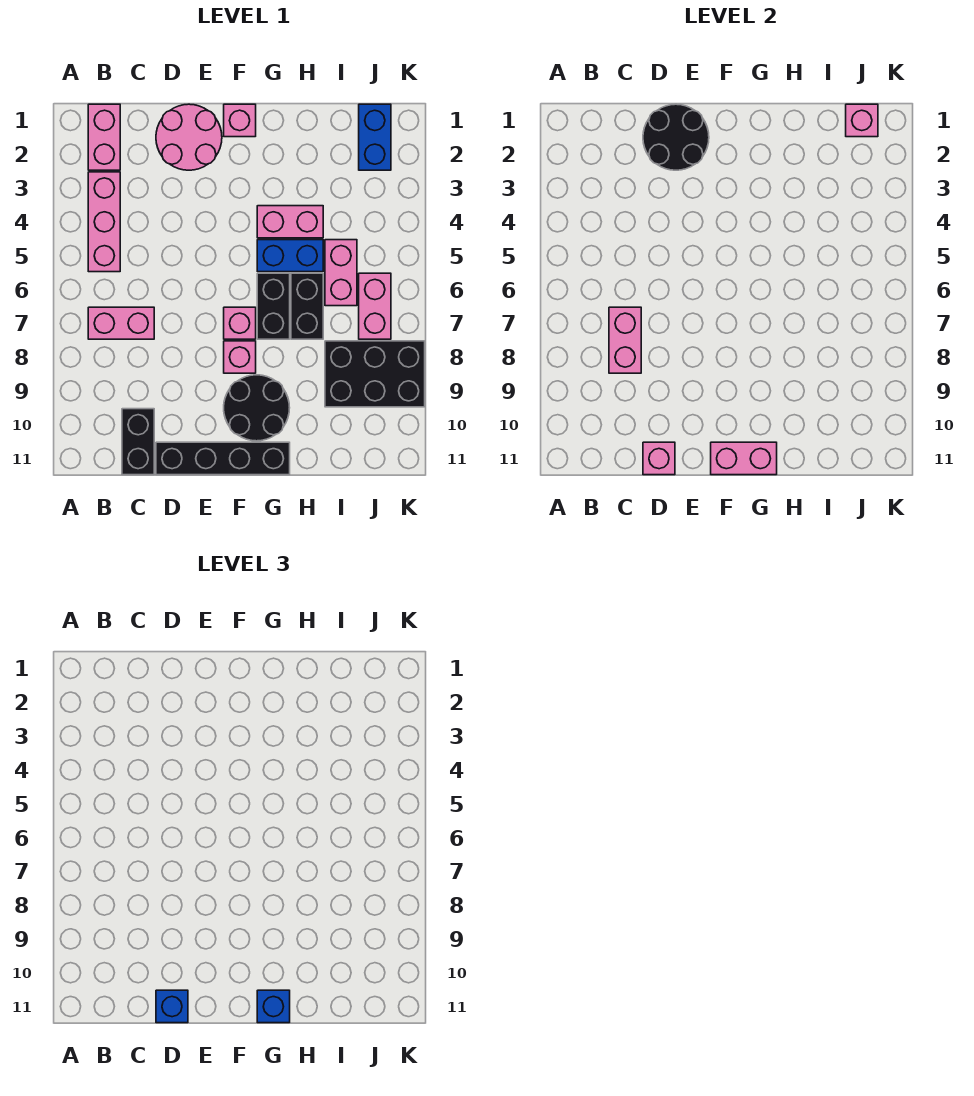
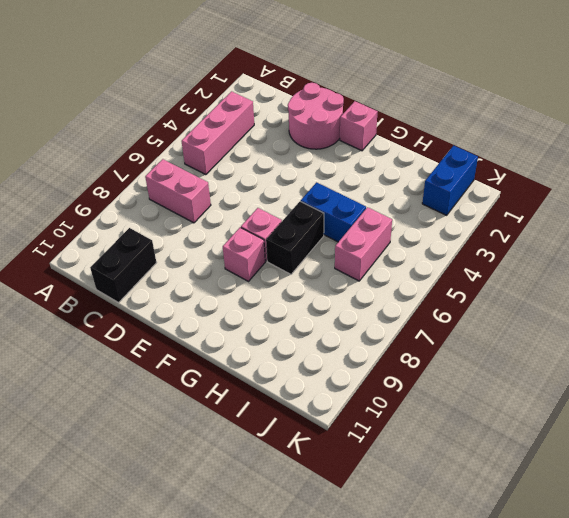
none -> pink brick B1:B2 level 1
none -> black brick D11:G11 level 1
none -> black round brick F9:G10 level 1

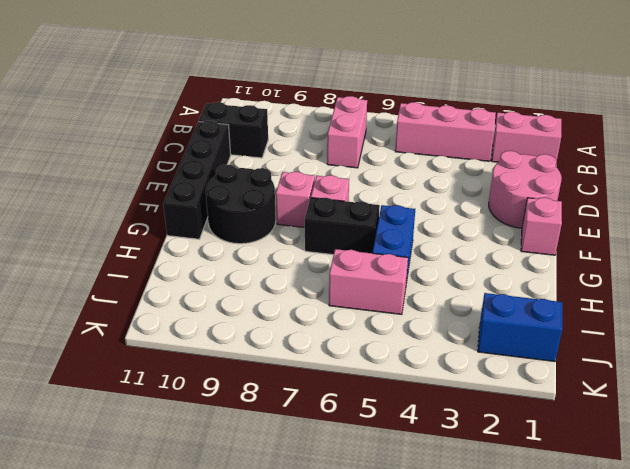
none -> pink brick G4:H4 level 1
none -> black brick H6:H7 level 1
none -> black brick I8:K9 level 1

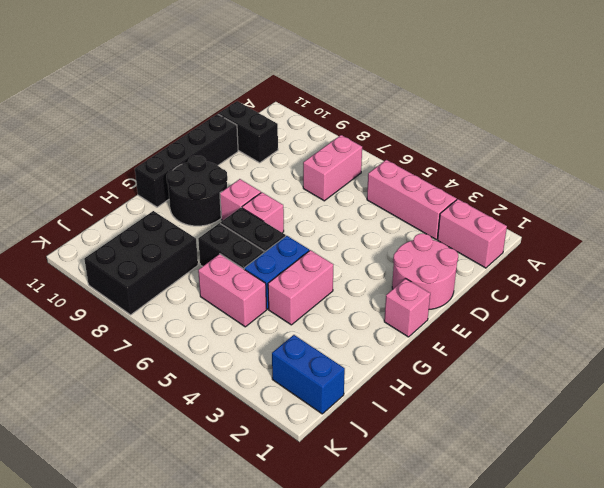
none -> pink brick J6:J7 level 1
none -> pink brick C7:C8 level 2
none -> black round brick D1:E2 level 2

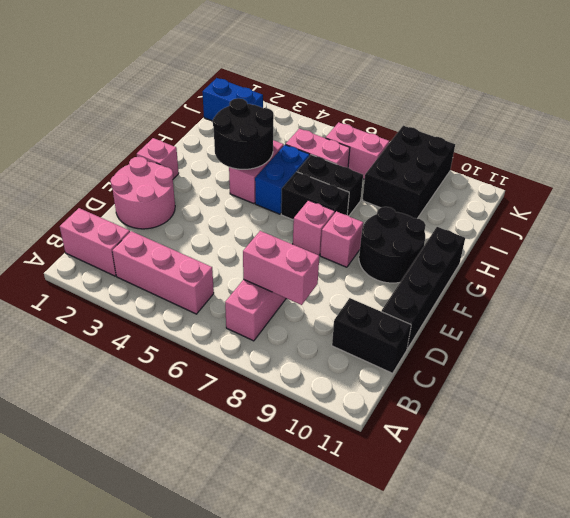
black round brick G3:H4 level 2 -> black round brick D1:E2 level 2
none -> pink brick D11 level 2
none -> pink brick F11:G11 level 2
none -> pink brick J1 level 2

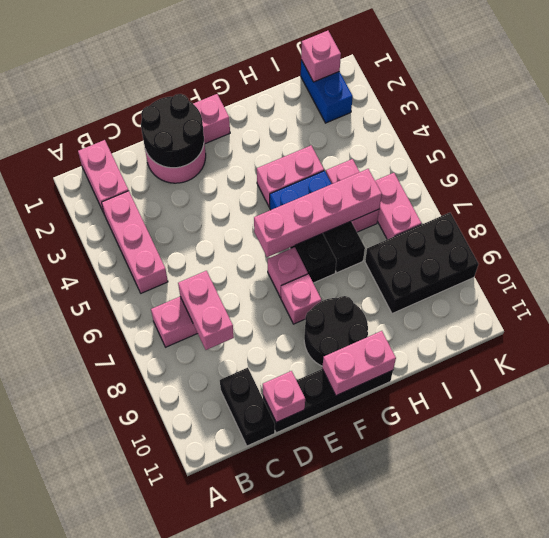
pink brick F6:I6 level 2 -> none
none -> blue brick D11 level 3
none -> blue brick G11 level 3

